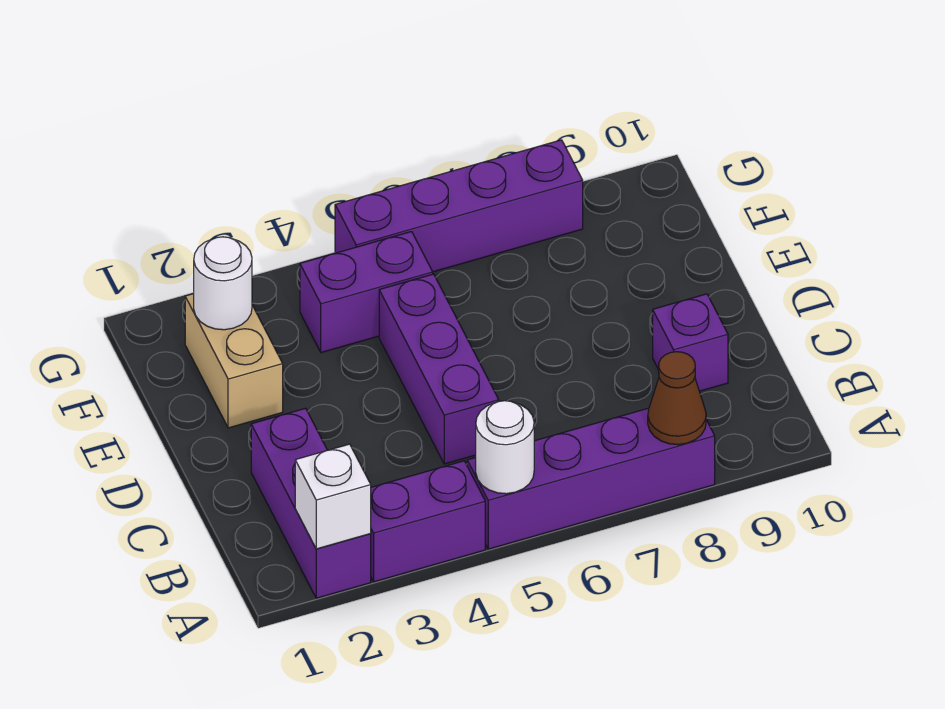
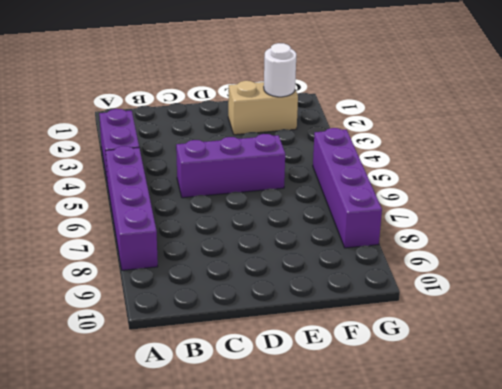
none -> purple brick A2:C2 level 1
none -> purple brick C9 level 1
none -> purple brick F4:F5 level 1

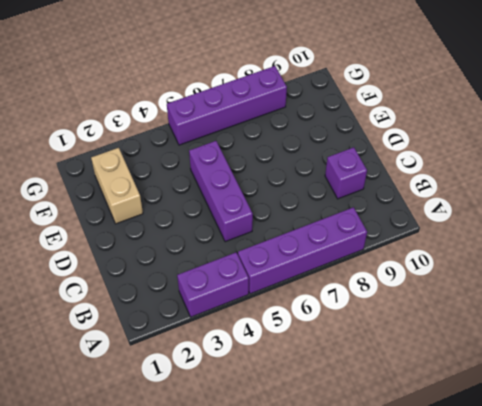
none -> purple brick A2:C2 level 1
none -> purple brick F4:F5 level 1
none -> white brick A2 level 2

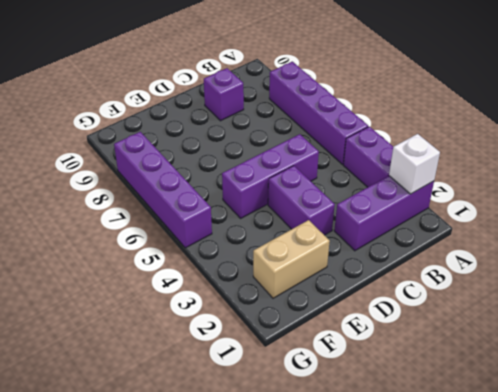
purple brick D3:D4 level 1 -> purple brick F4:F5 level 1
none -> white round brick A5 level 2
none -> brown cone A8 level 2
none -> white round brick F2 level 2

